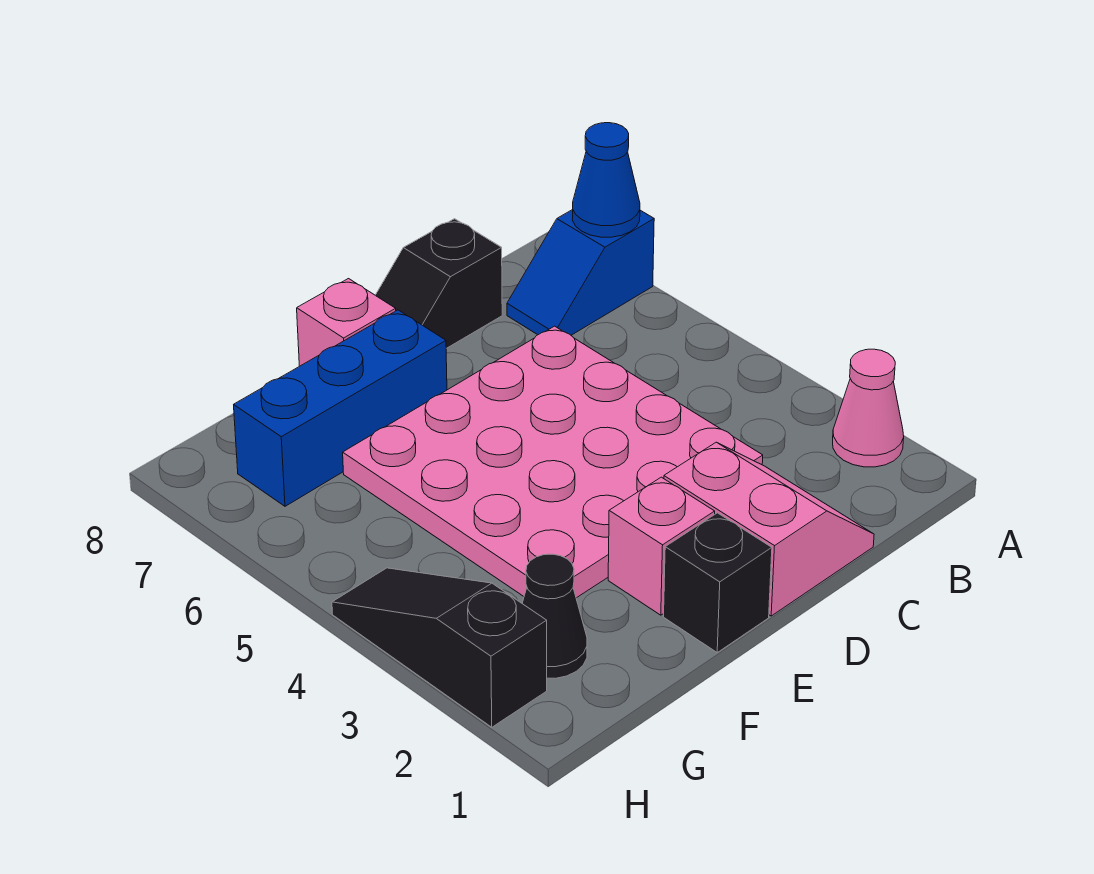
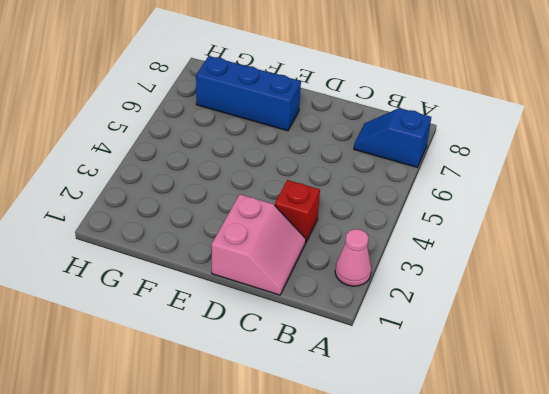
red brick C3 level 1 -> pink plate C3:F6 level 1
none -> black slope C8:D8 level 1 top C
none -> black brick E1 level 1
none -> pink brick E2 level 1

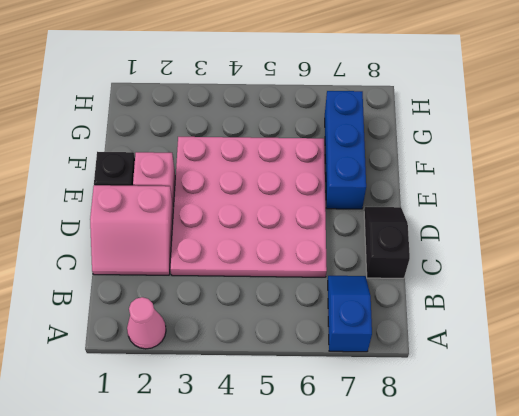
none -> pink brick E8 level 1
none -> black cone G2 level 1
none -> black slope H2:H4 level 1 top 2

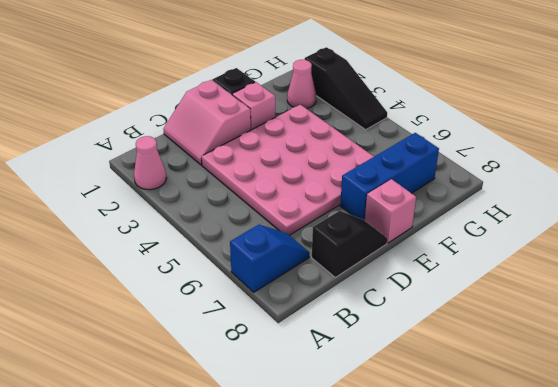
pink cone G2 level 1 -> black cone G2 level 1
none -> blue cone A7 level 2

